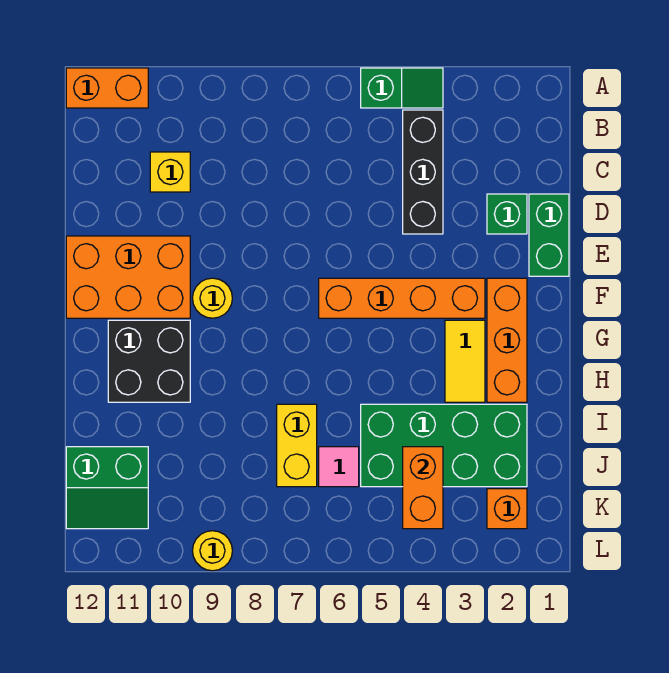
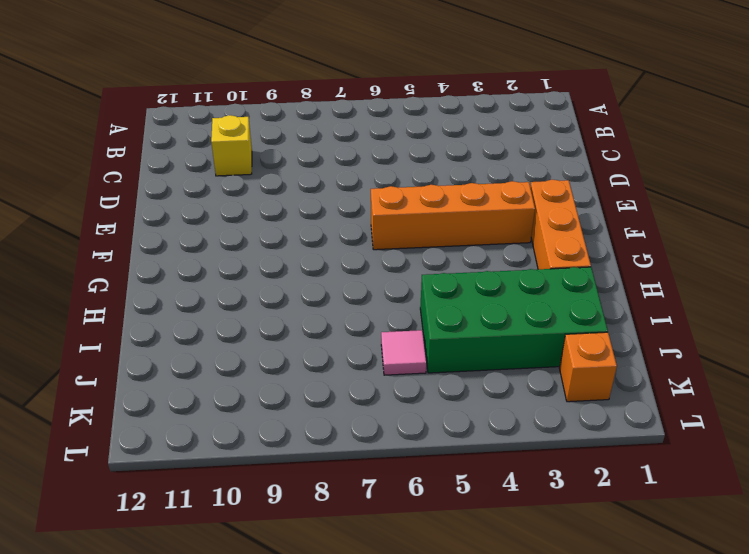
none -> green slope A4:A5 level 1 top 5
none -> orange brick A11:A12 level 1
none -> black brick B4:D4 level 1

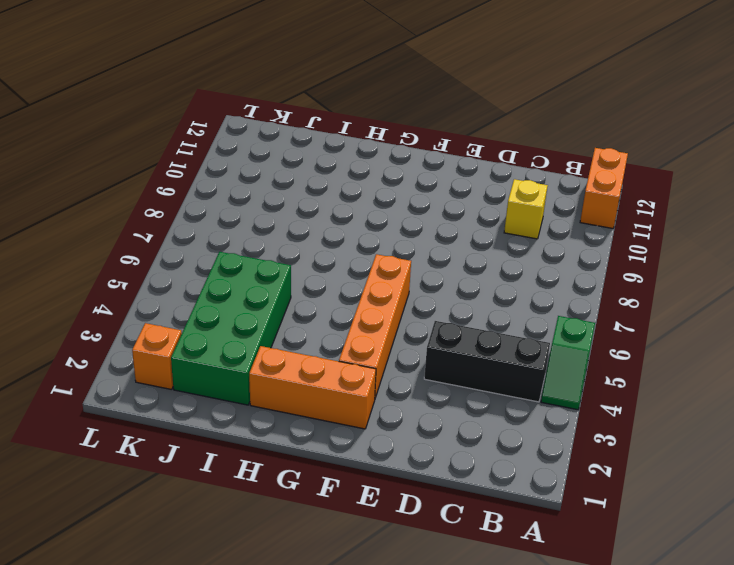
none -> green brick D1:E1 level 1
none -> green brick D2 level 1
none -> orange brick E10:F12 level 1

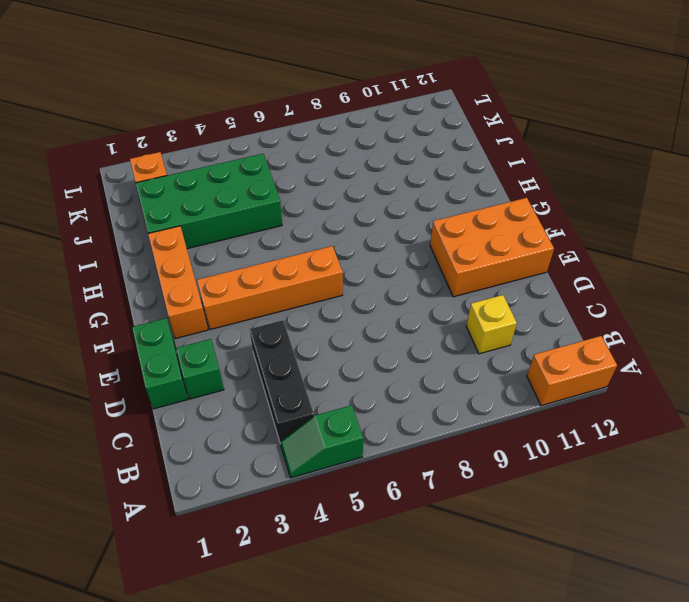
none -> yellow round brick F9 level 1
none -> yellow tile G3:H3 level 1
none -> black brick G10:H11 level 1

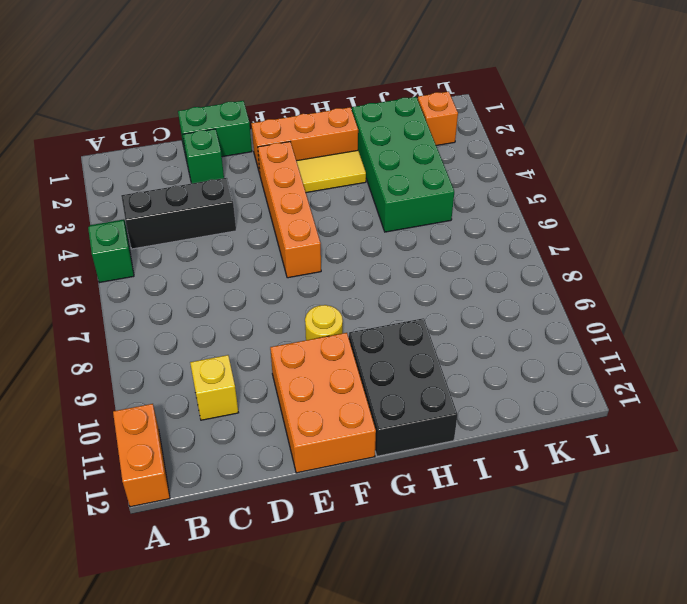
black brick G10:H12 level 1 -> black brick G10:H11 level 1
none -> yellow brick I7:J7 level 1
none -> pink tile J6 level 1
none -> green slope J11:K12 level 1 top J

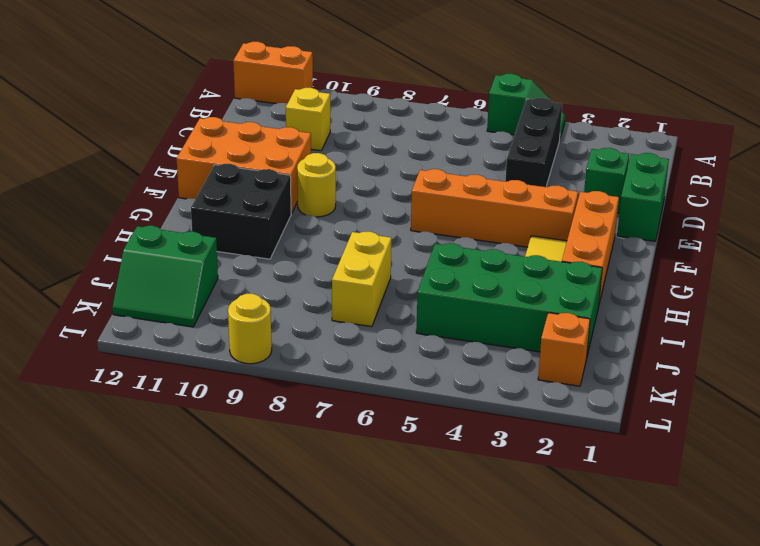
none -> pink tile J6 level 1
none -> orange brick J4:K4 level 2

